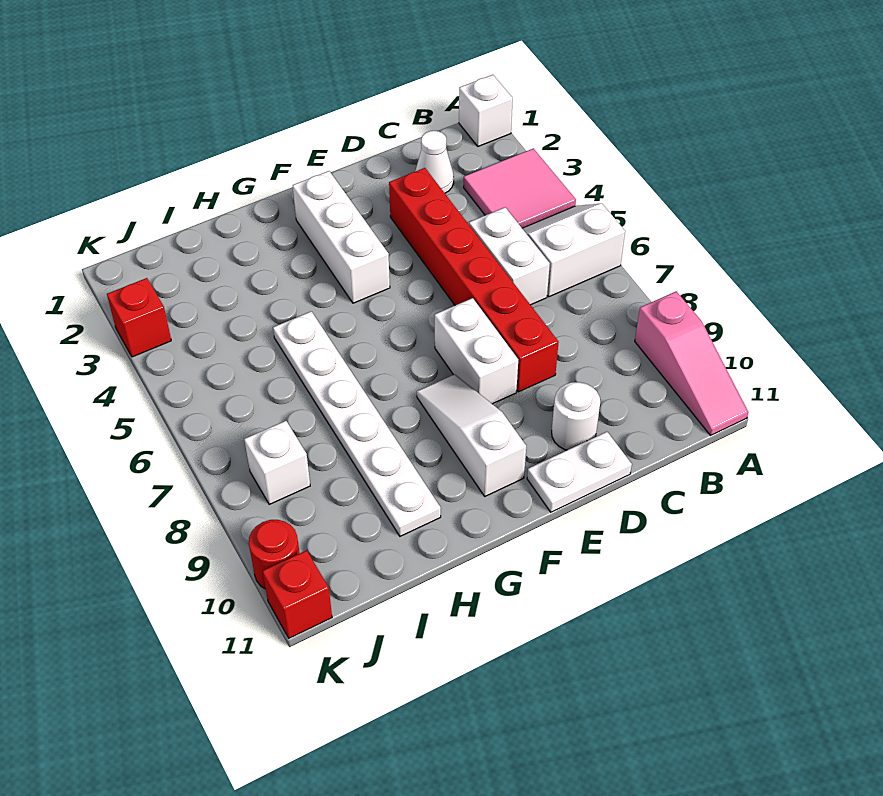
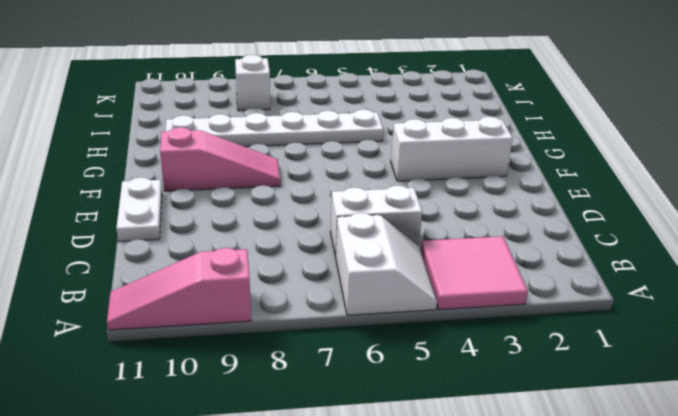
pink slope F8:F10 level 1 top 10 -> white slope F8:F10 level 1 top 10
none -> white brick A1 level 1
none -> white cone C2 level 1
none -> red brick D3:D8 level 1

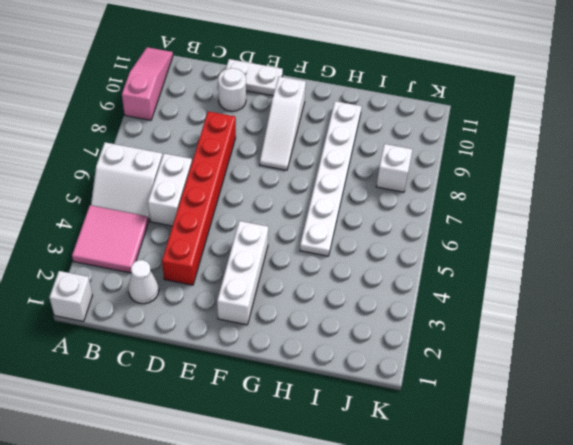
none -> white brick E7:E8 level 1
none -> red brick K3 level 1
none -> red round brick K10 level 1

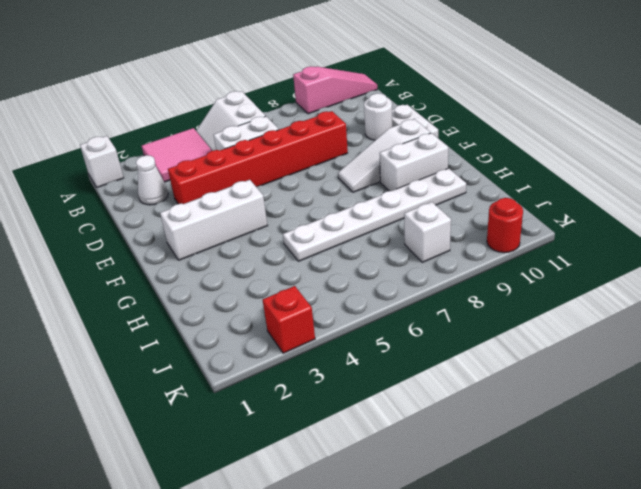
white brick G9:G10 level 1 -> white brick E7:E8 level 1
none -> red brick K11 level 1

